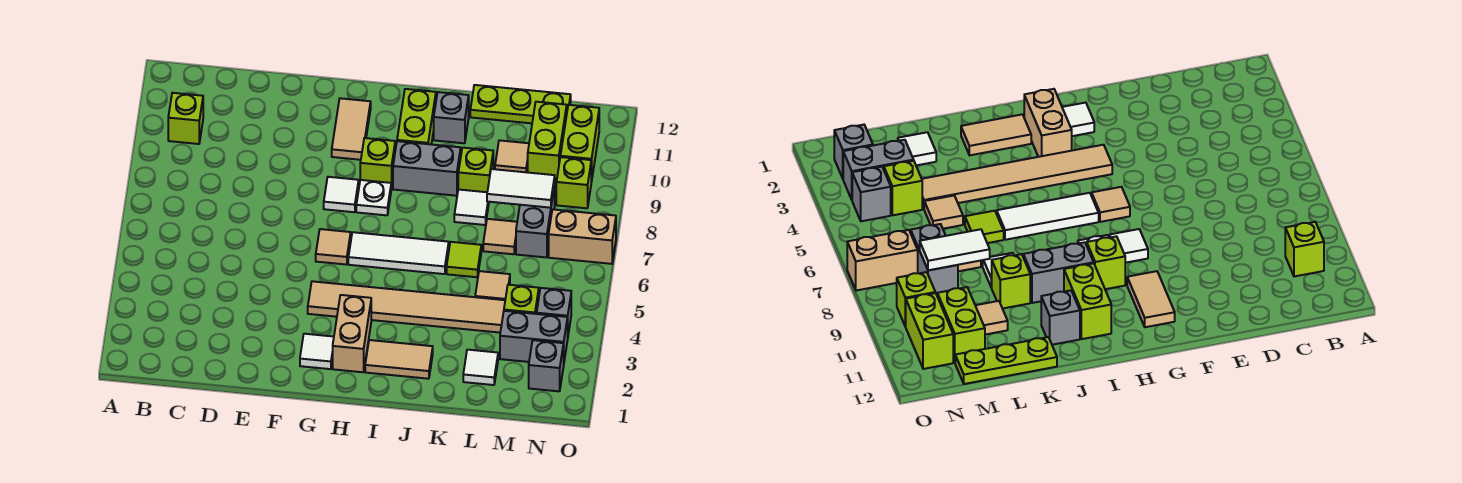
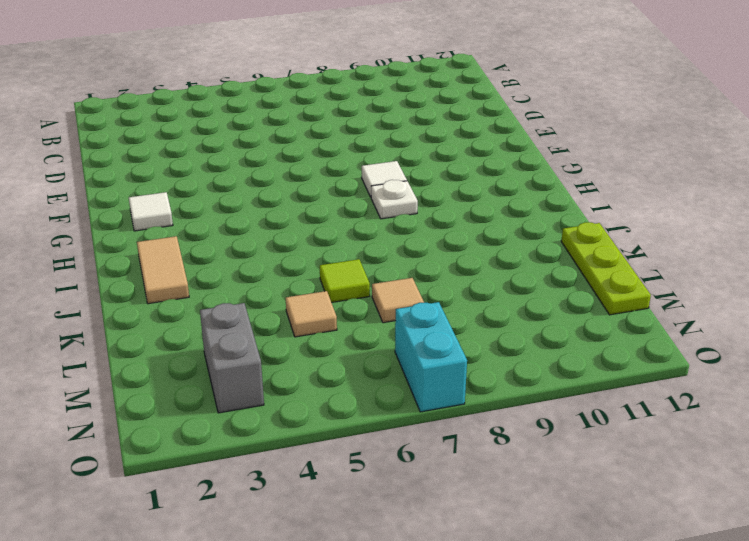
cyan brick N7:O7 level 1 -> tan brick N7:O7 level 1
none -> lime brick B10 level 1
none -> tan tile G4:L4 level 1
none -> tan tile G6 level 1
none -> tan tile G10:G11 level 1

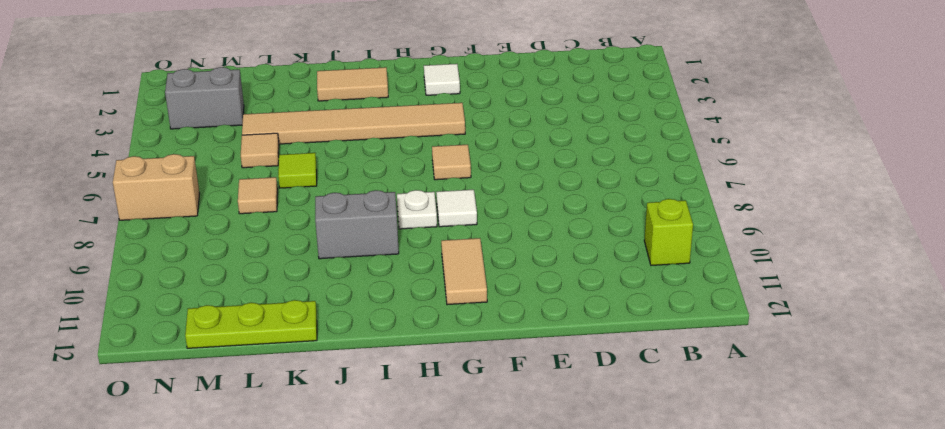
none -> tan brick H2:H3 level 1
none -> white tile H6:J6 level 1
none -> lime brick H9 level 1
none -> lime brick I10:I11 level 1

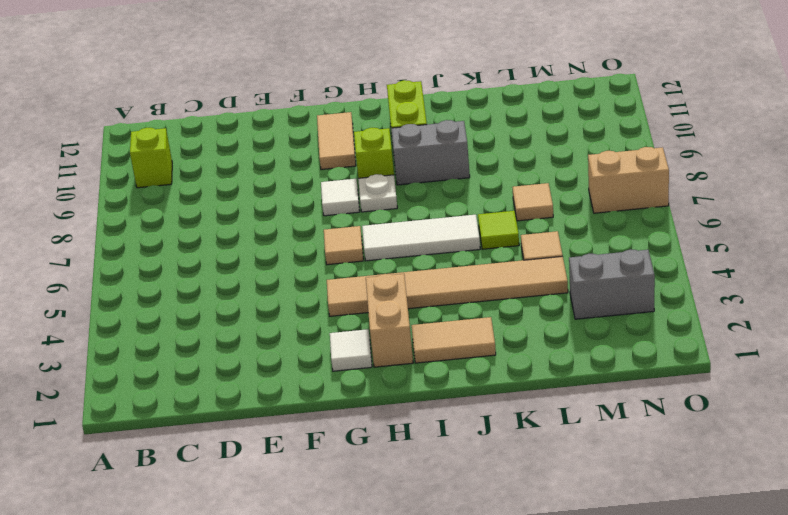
none -> grey brick J11 level 1
none -> white tile K8 level 1
none -> lime brick K9 level 1
none -> lime plate K12:M12 level 1

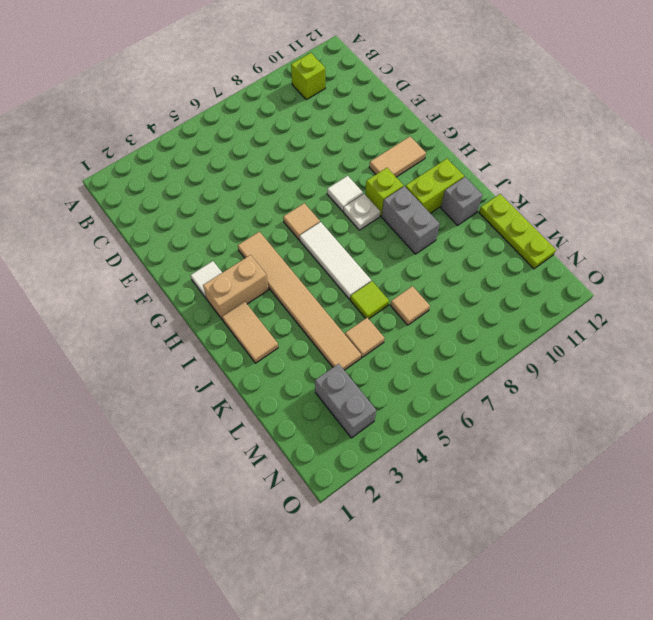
none -> white tile K8 level 1
none -> lime brick K9 level 1
none -> white tile L2 level 1
none -> tan tile L10 level 1

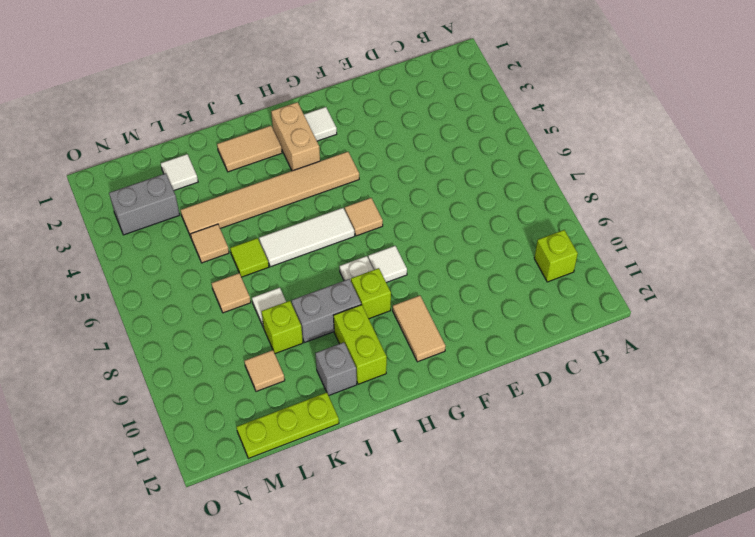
none -> lime brick M4 level 1
none -> grey brick M7:M8 level 1
none -> lime brick M10:M11 level 1
none -> grey brick N2 level 1

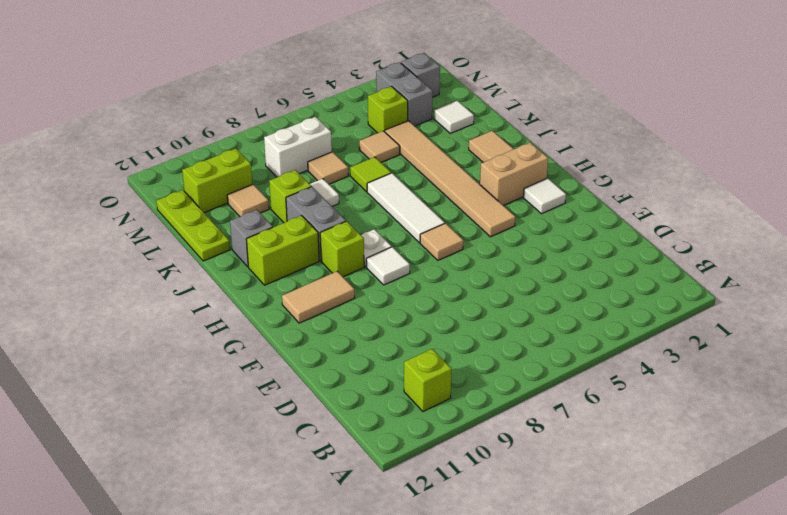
white brick M7:M8 level 1 -> grey brick M7:M8 level 1
none -> grey brick N4 level 1
none -> tan brick N7:O7 level 1
none -> lime brick N9 level 1
none -> lime brick N10:N11 level 1

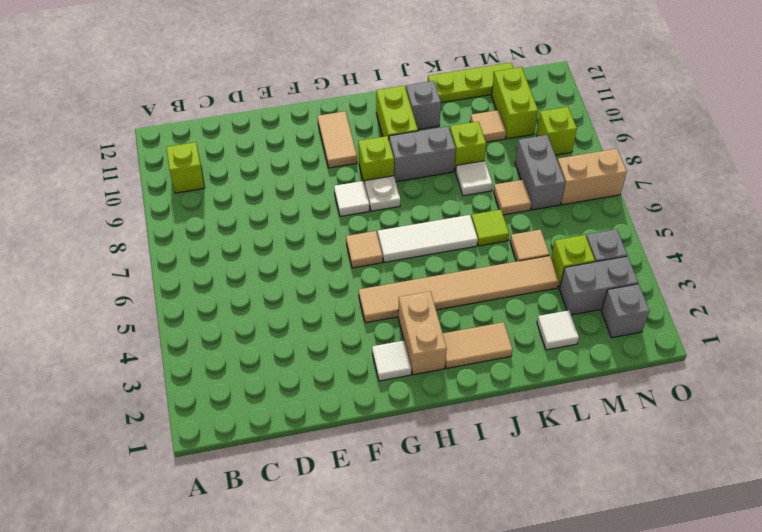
none -> lime brick N10:N11 level 1
none -> white tile L8:M8 level 2

